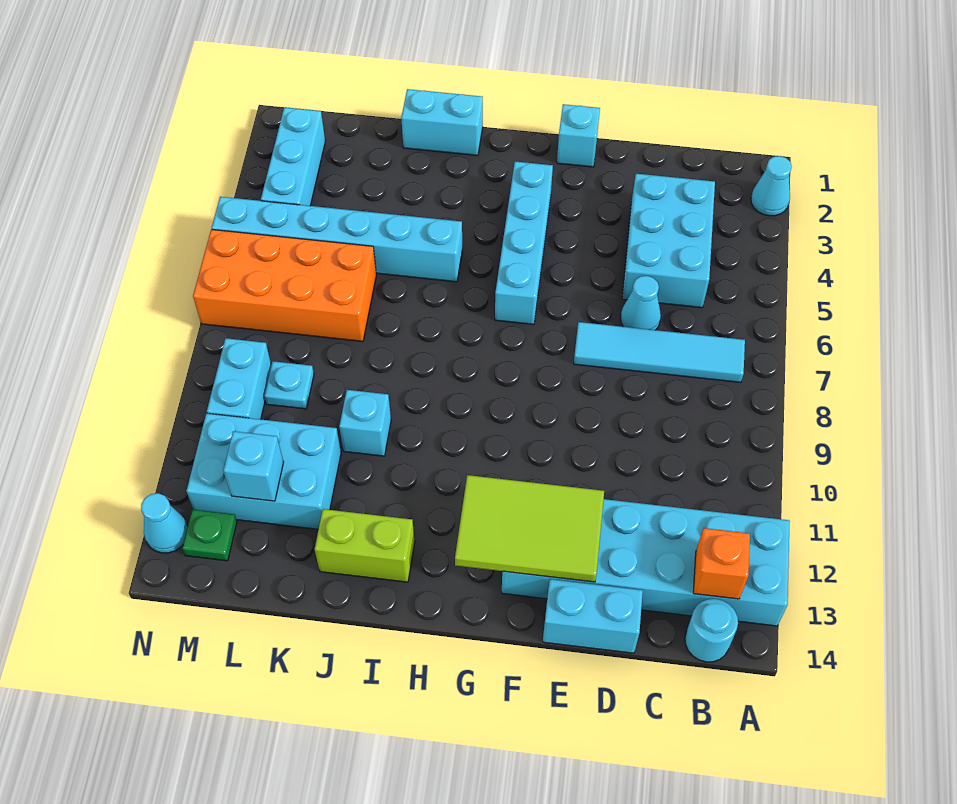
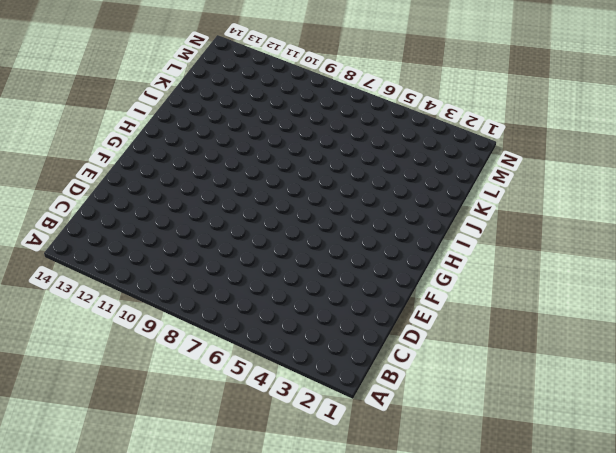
none -> cyan cone A2 level 1
none -> cyan brick A12:F13 level 1
none -> cyan tile B7:E7 level 1

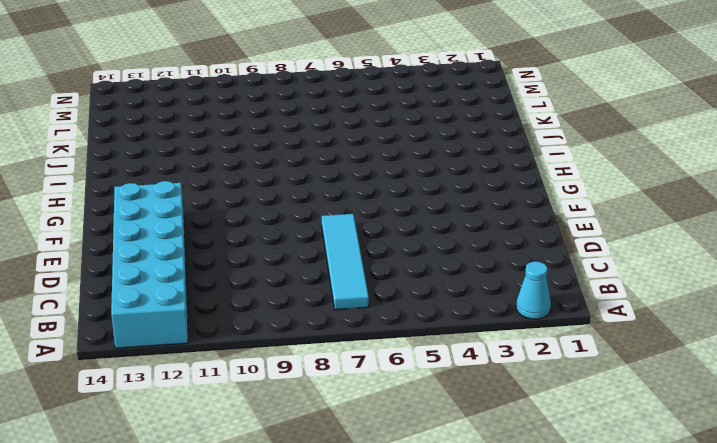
none -> cyan round brick B14 level 1
none -> cyan brick C3:D5 level 1
none -> cyan cone D6 level 1

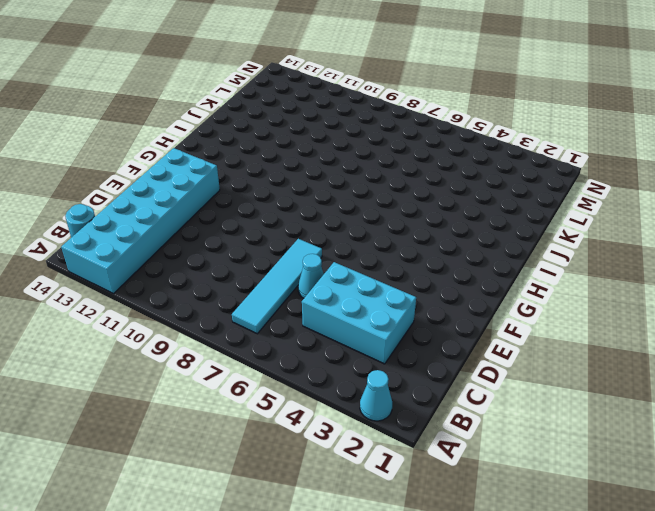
none -> cyan brick D14:E14 level 1
none -> cyan brick F1 level 1
none -> cyan brick G3:G6 level 1

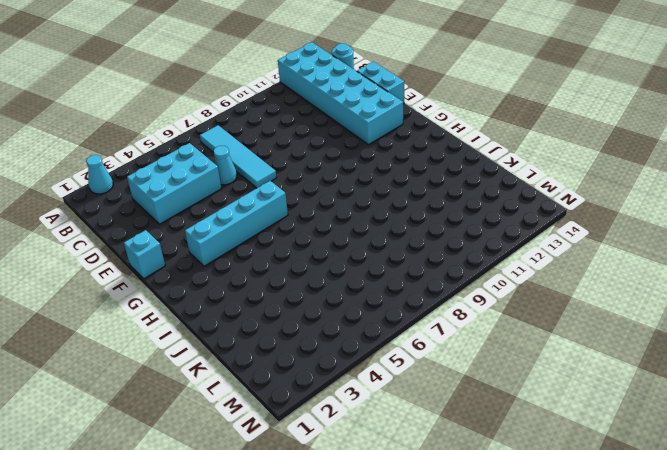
none -> cyan brick I1:J1 level 1
none -> cyan brick I5:N5 level 1
none -> lime brick I13:J13 level 1

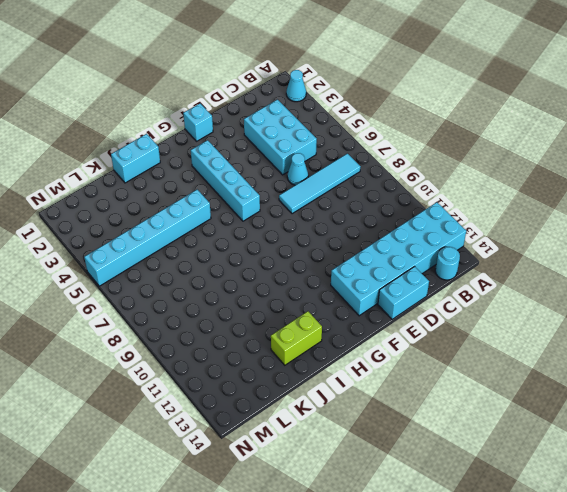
none -> cyan brick J10 level 1
none -> orange brick K6:N7 level 1
none -> cyan brick K11:M12 level 1

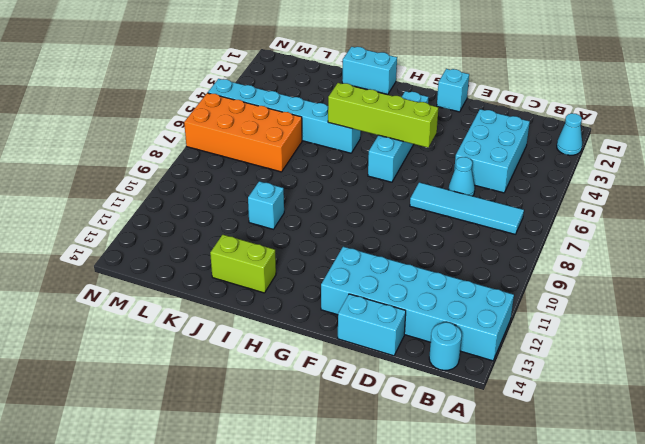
lime brick F5:I5 level 2 -> none
none -> cyan brick K11:M12 level 1
none -> cyan plate L9 level 1
none -> cyan brick M2:M4 level 1

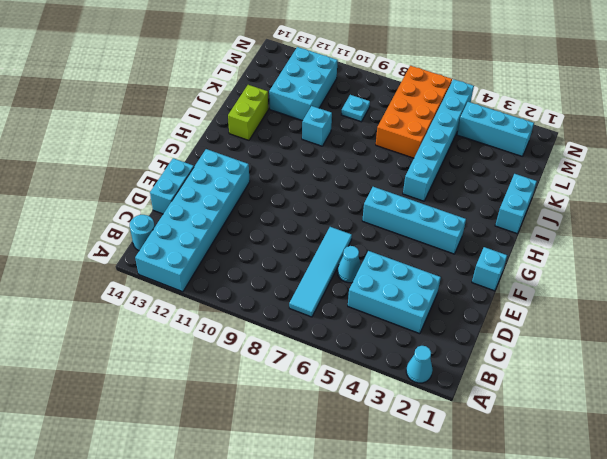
none -> cyan brick M9:M10 level 1
none -> green plate M13 level 1
none -> cyan cone N13 level 1

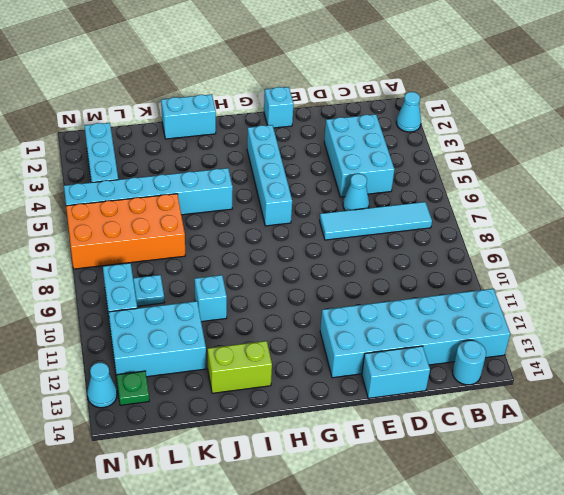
none -> orange brick B13 level 2
none -> lime tile E12:G13 level 2
none -> cyan brick L12 level 2

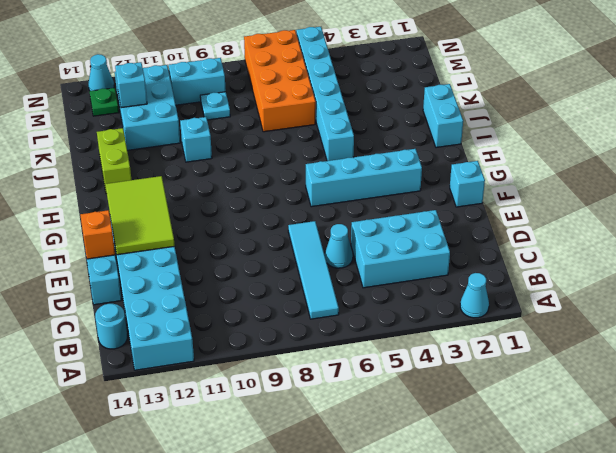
orange brick E14 level 2 -> orange brick B13 level 2
none -> cyan brick M2:M4 level 1

